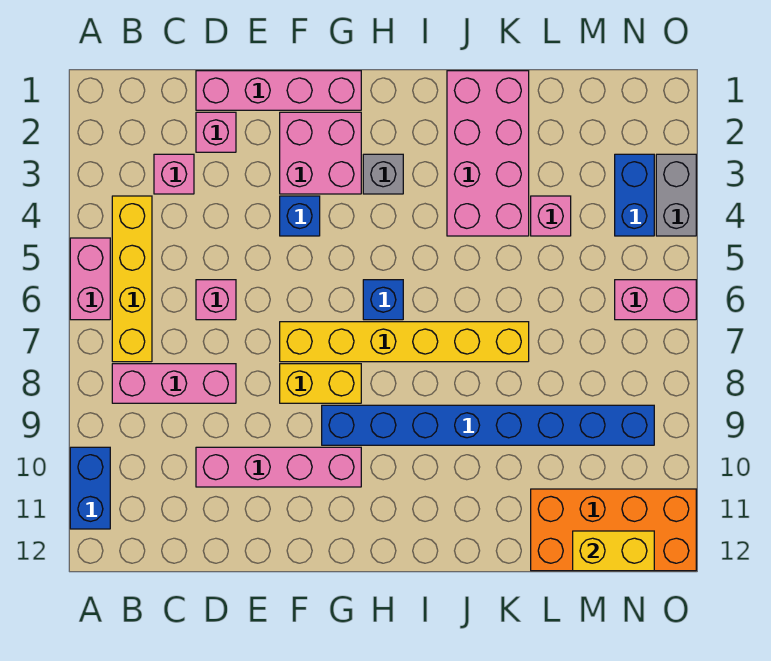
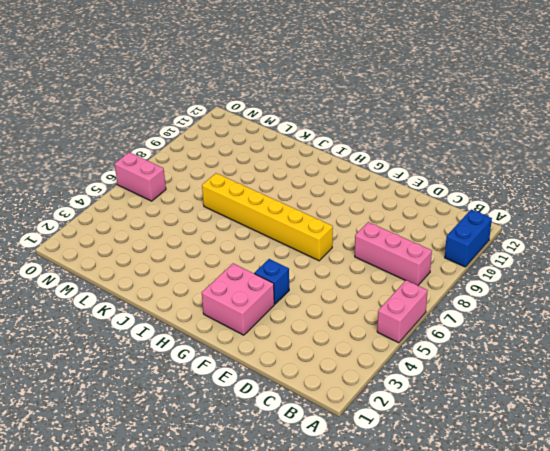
none -> yellow brick B4:B7 level 1
none -> pink brick C3 level 1
none -> pink brick D1:G1 level 1

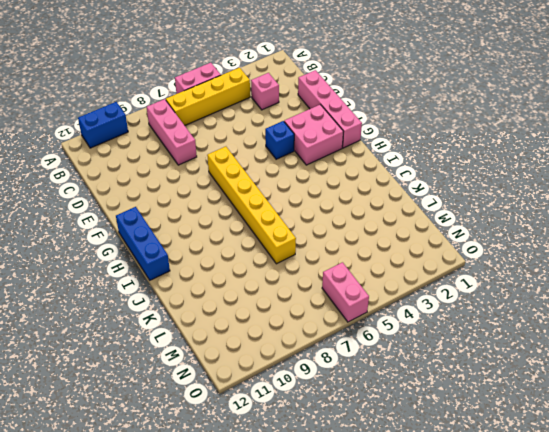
blue brick G12:I12 level 1 -> none
none -> pink brick D2 level 1
none -> pink brick D6 level 1
none -> pink brick D10:G10 level 1

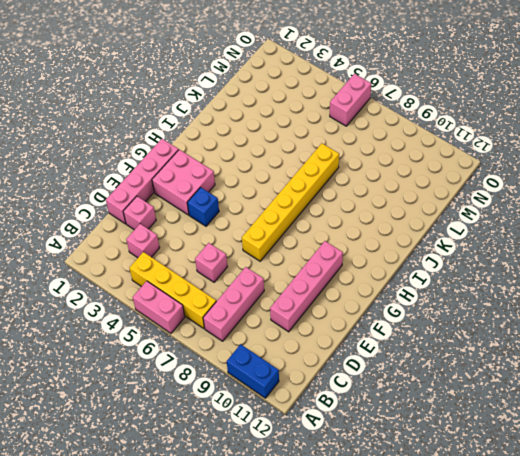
none -> yellow brick F8:G8 level 1
none -> blue brick G9:N9 level 1
none -> grey brick H3 level 1

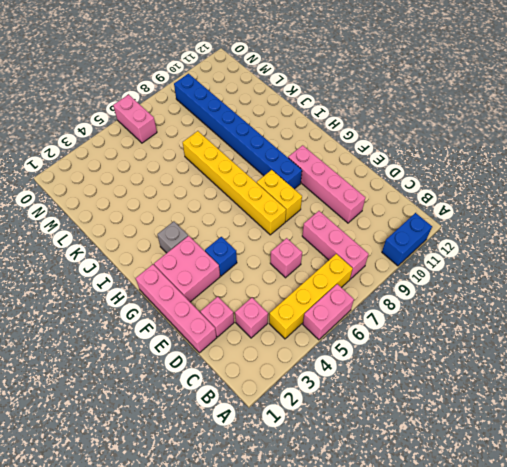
none -> blue brick H6 level 1
none -> pink brick J1:K4 level 1
none -> pink brick L4 level 1

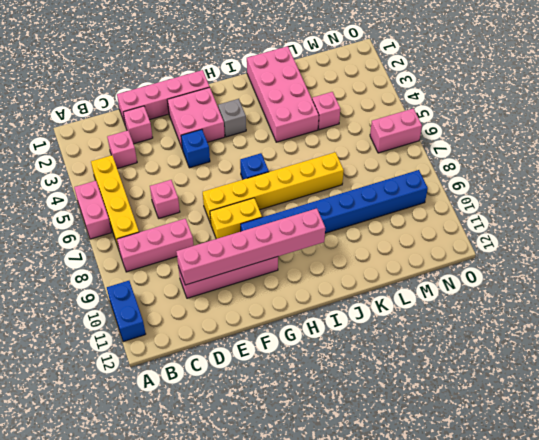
pink brick D10:I10 level 2 -> none
none -> orange brick L11:O12 level 1
none -> blue brick N3:N4 level 1
none -> grey brick O3:O4 level 1

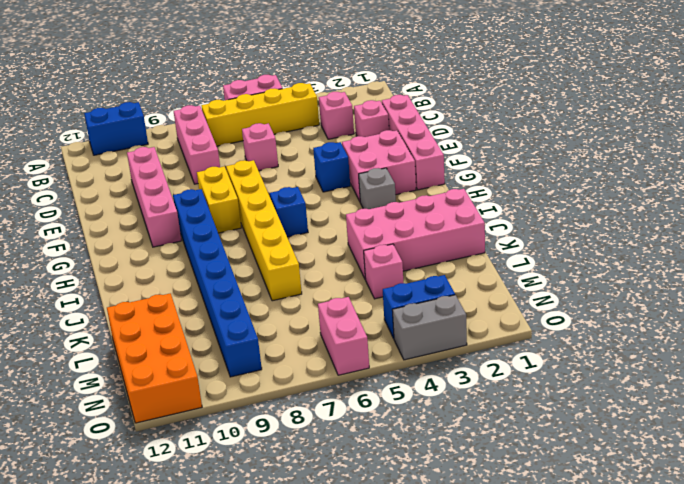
none -> yellow brick M12:N12 level 2

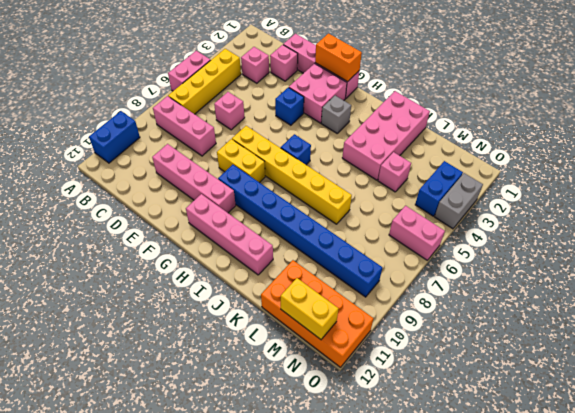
orange brick F1:G1 level 2 -> none
pink brick G11:J11 level 1 -> none

